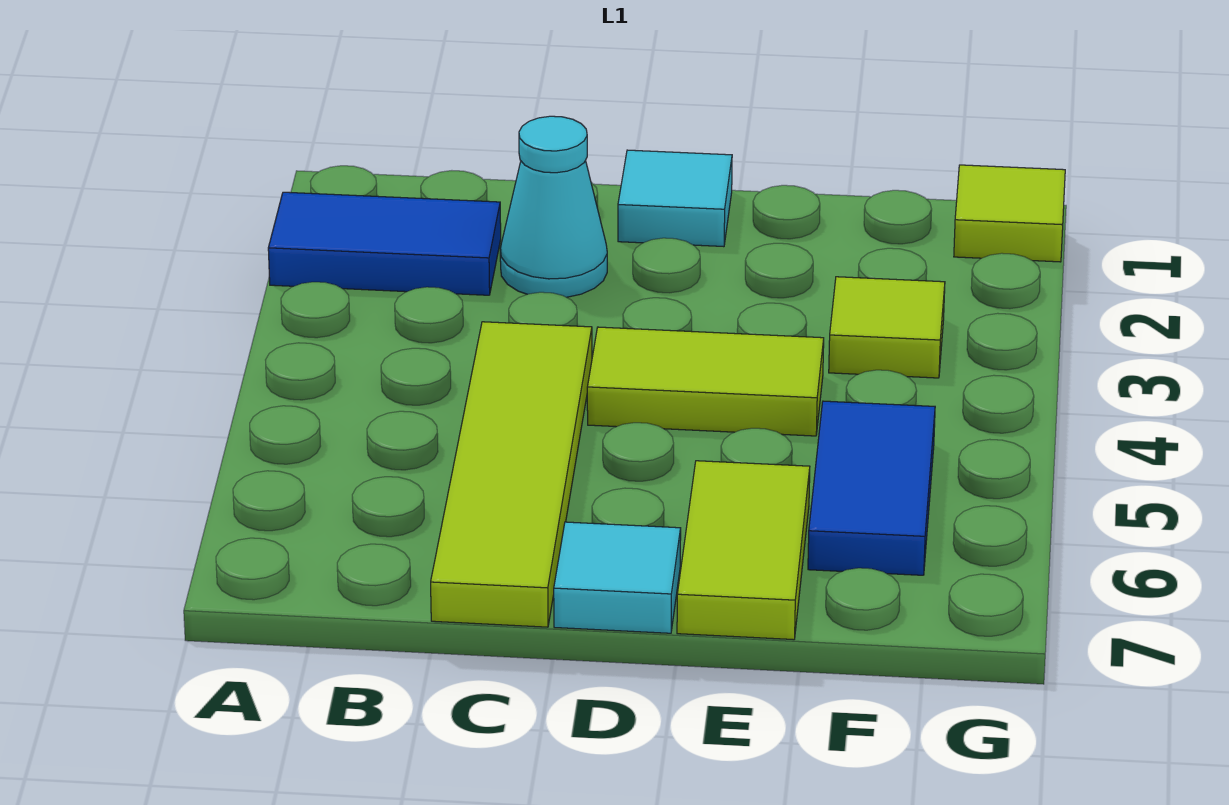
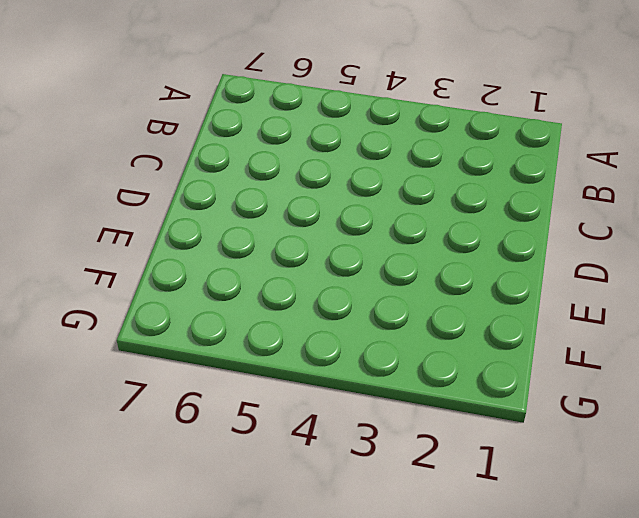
none -> blue tile A2:B2 level 1
none -> cyan cone C2 level 1

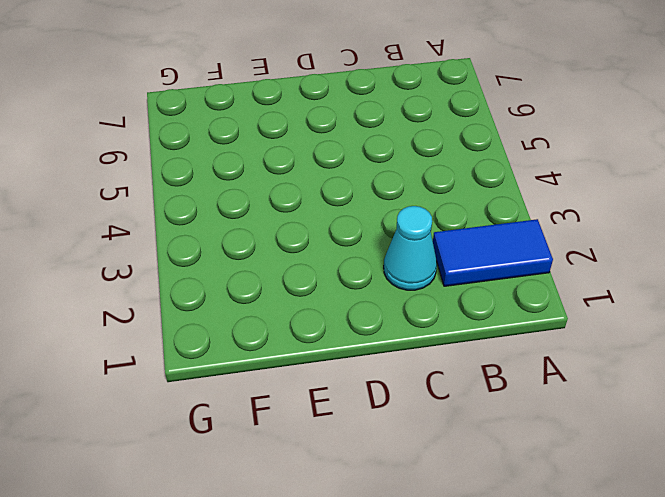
none -> lime tile C4:C7 level 1
none -> cyan tile D1 level 1

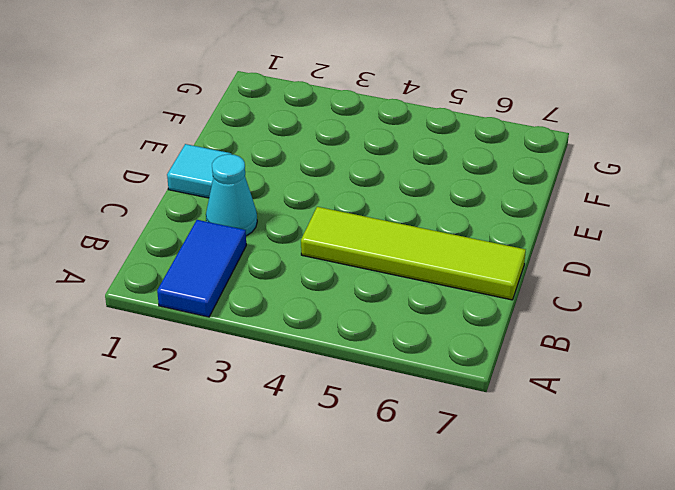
none -> lime tile D4:E4 level 1
none -> cyan tile D7 level 1

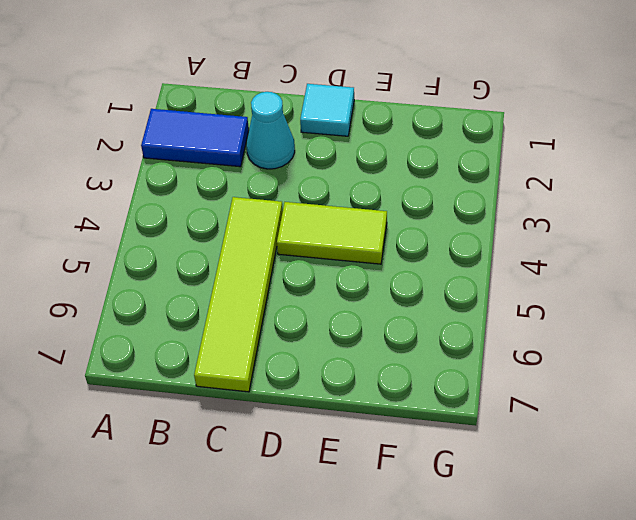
none -> cyan tile D7 level 1
none -> lime tile E6:E7 level 1

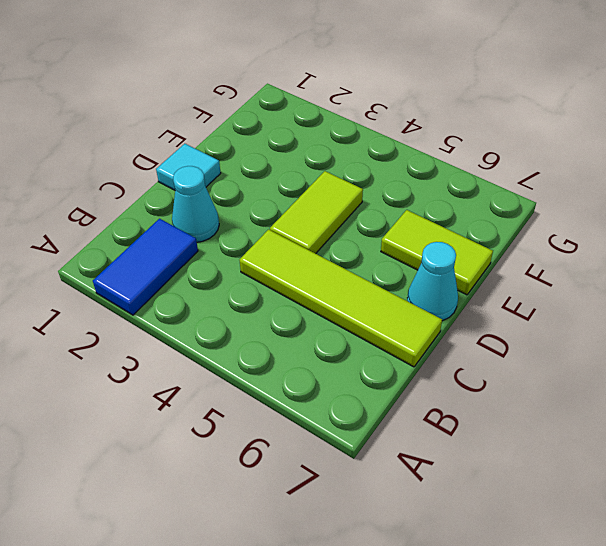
cyan cone D7 level 1 -> cyan tile D7 level 1
none -> lime tile F3 level 1
none -> blue tile F5:F6 level 1

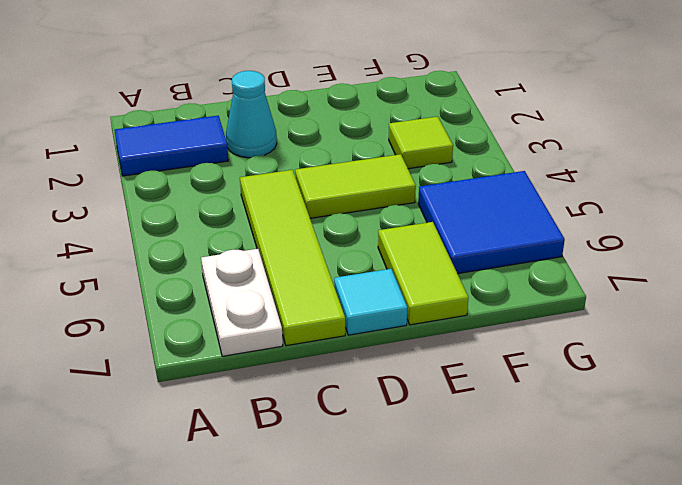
white plate B6:B7 level 1 -> none
blue tile F5:G6 level 1 -> blue tile F5:F6 level 1
none -> cyan tile D1 level 1
none -> lime tile G1 level 1

